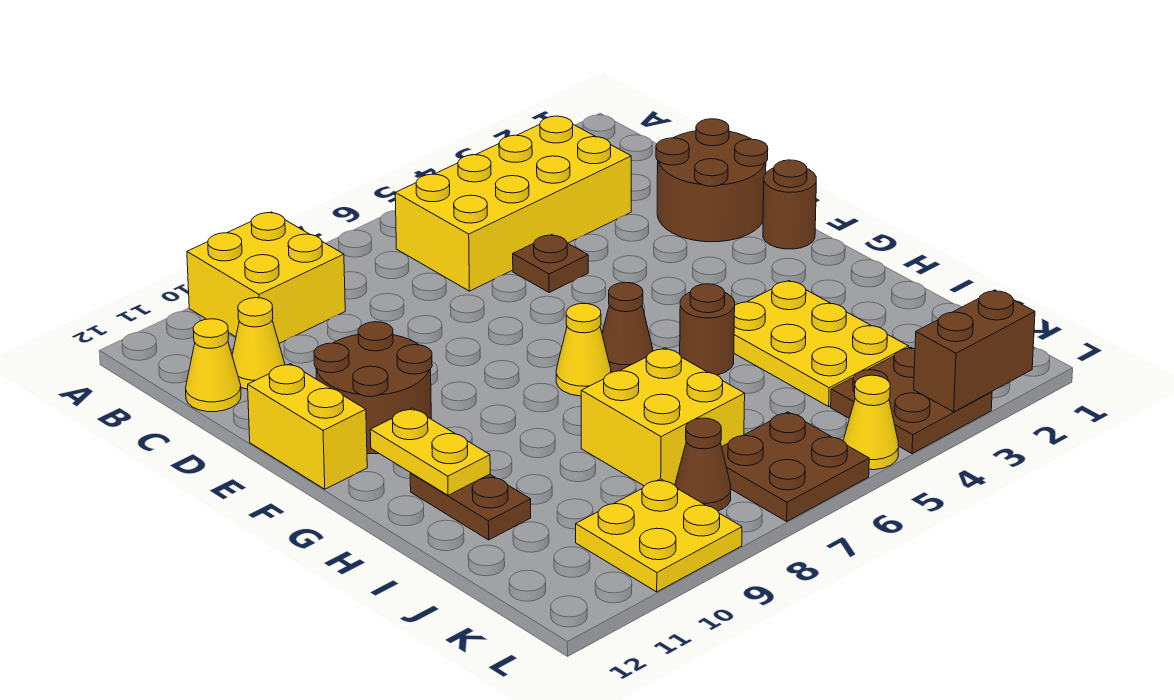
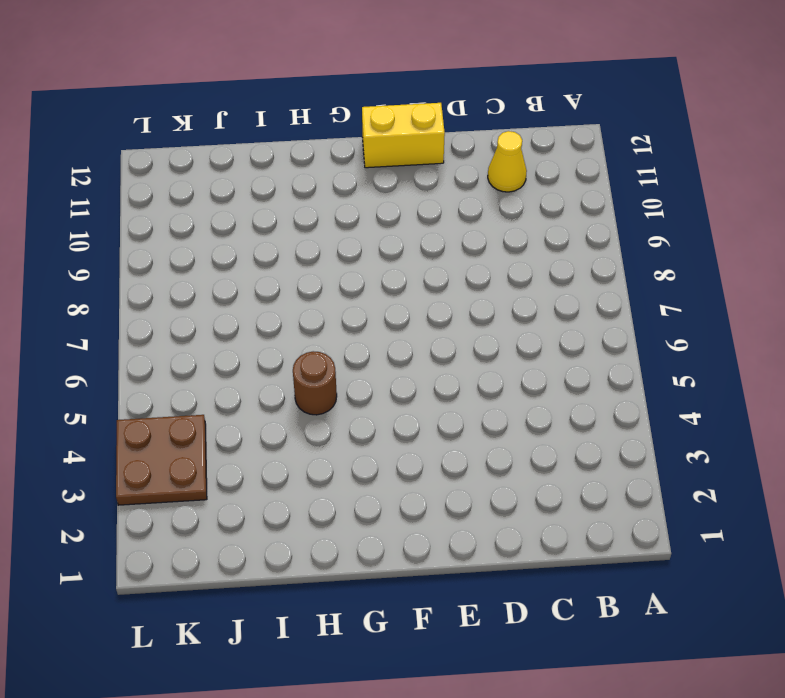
none -> yellow brick A9:B10 level 1
none -> yellow brick B3:C6 level 1
none -> yellow cone C12 level 1

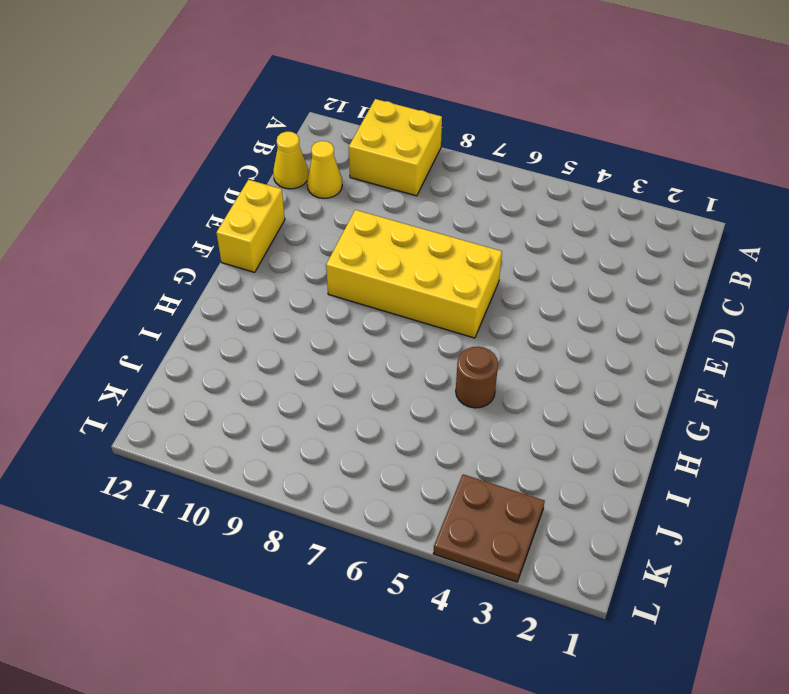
yellow brick E6:F9 level 1 -> yellow brick B3:C6 level 1
none -> brown round brick D1:E2 level 1
none -> brown plate D5 level 1
none -> brown round brick E10:F11 level 1

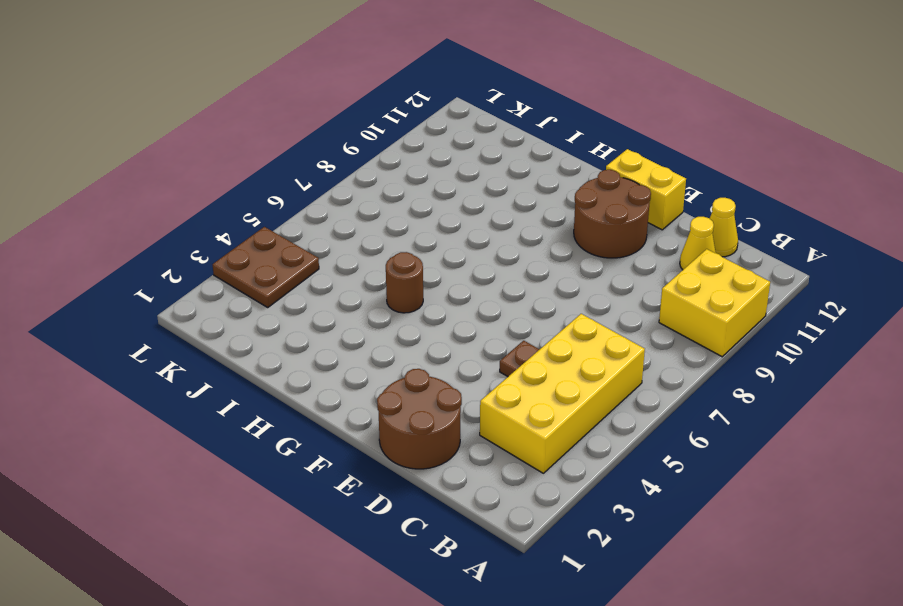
none -> brown round brick F1 level 1
none -> brown cone G6 level 1
none -> yellow cone G7 level 1

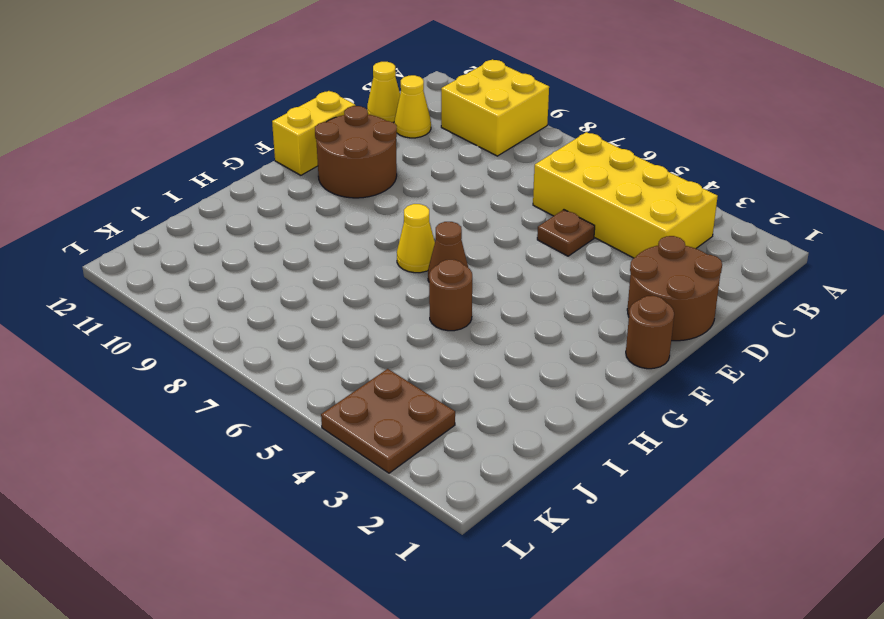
none -> yellow plate H3:J4 level 1
none -> brown plate H11:I11 level 1
none -> yellow brick I7:J8 level 1

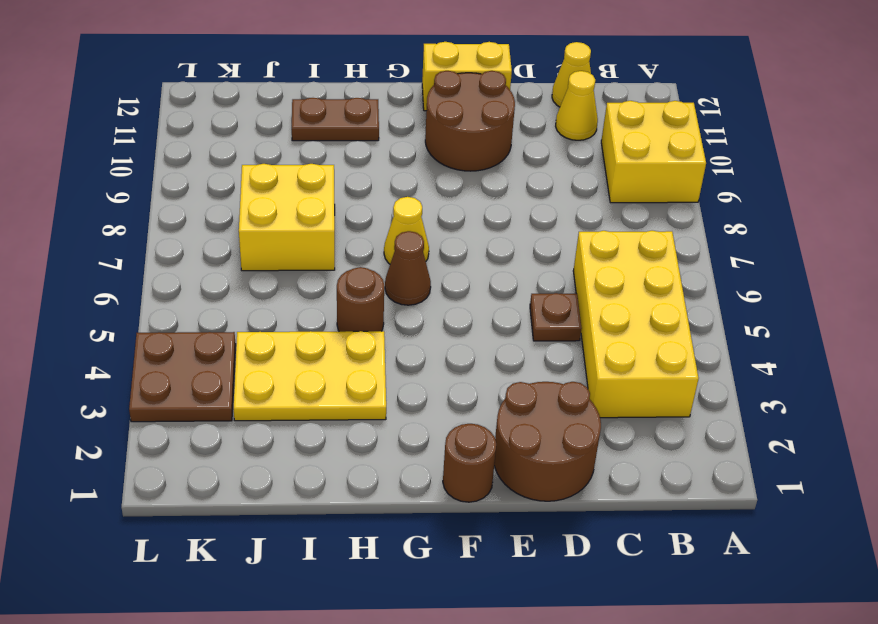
none -> brown plate K6:L7 level 1
none -> brown cone K8 level 1
none -> yellow plate K9:L10 level 1

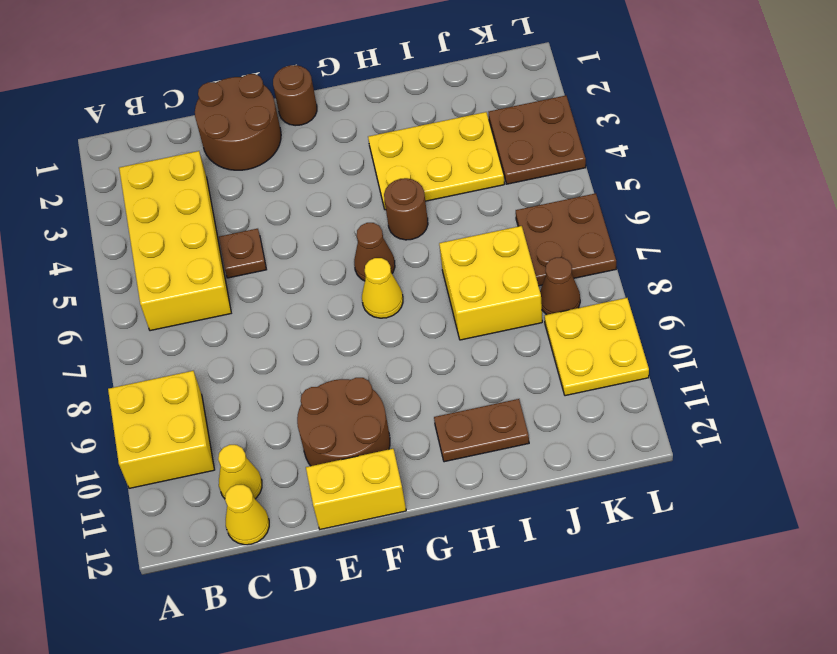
none -> yellow cone L5 level 1
none -> yellow plate G11:H11 level 2
none -> brown brick L2:L3 level 2

